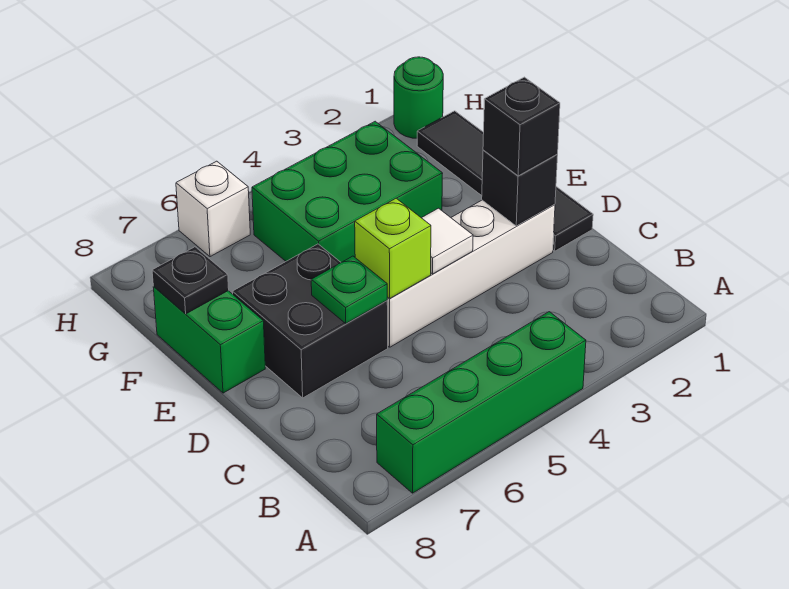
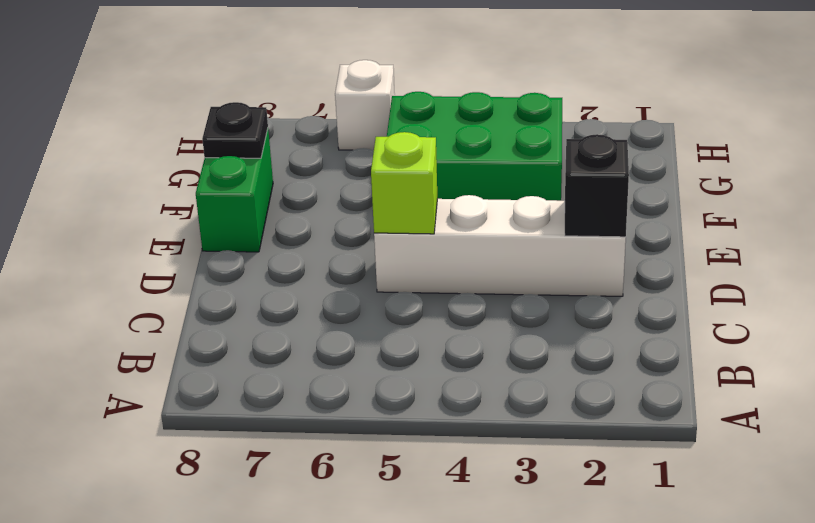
none -> green brick A4:A7 level 1
none -> black tile D1:G1 level 1
none -> black brick D6:E7 level 1

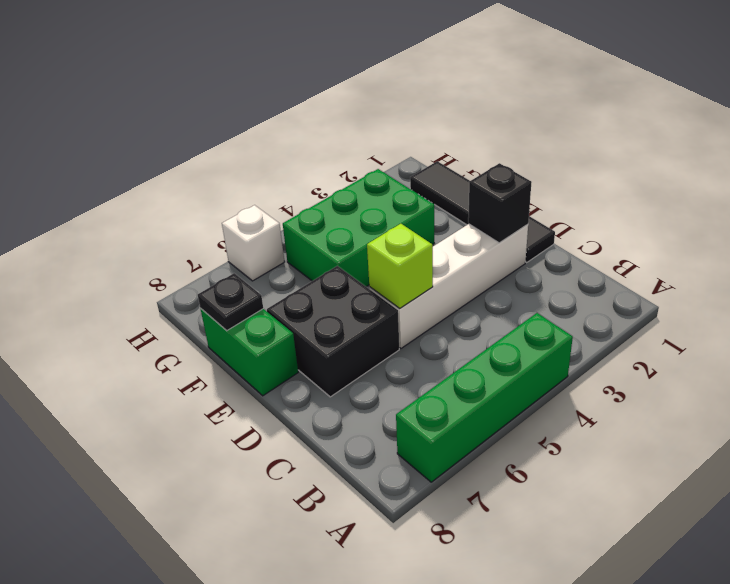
none -> green round brick H1 level 1
none -> white tile D4 level 2
none -> green plate D6 level 2

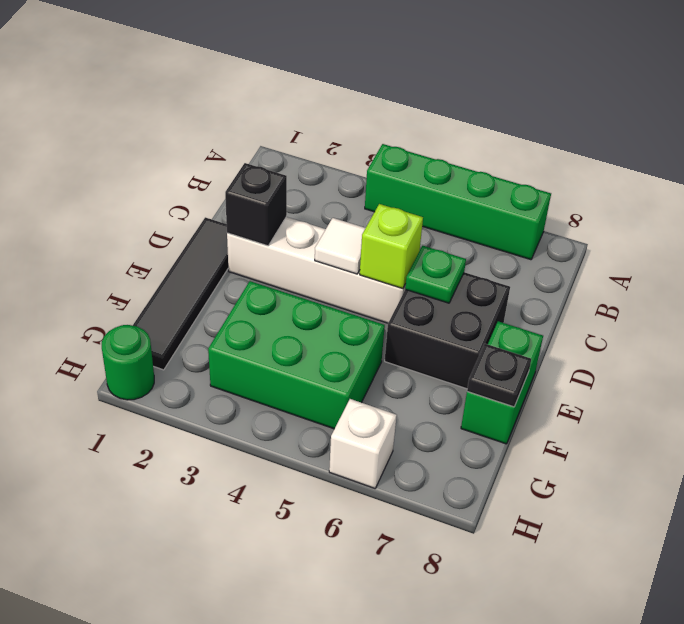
none -> black brick D2 level 3

